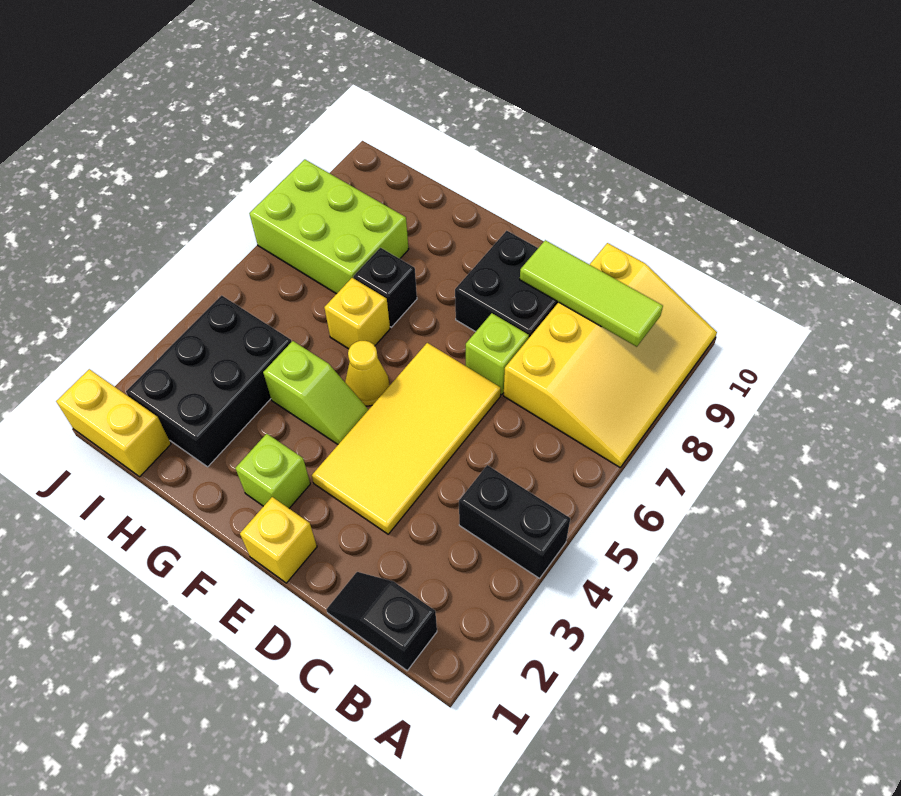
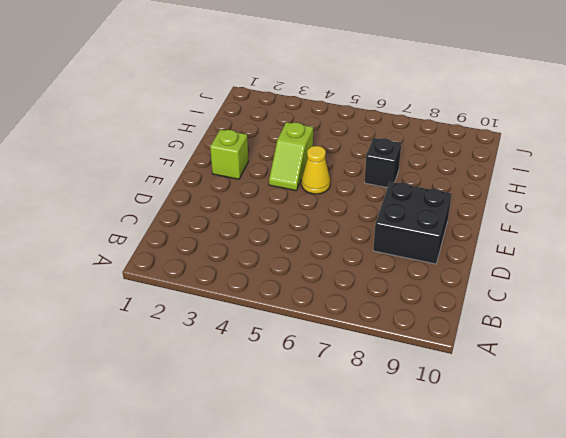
none -> black brick A4:B4 level 1
none -> yellow slope A7:C10 level 1 top C
none -> black slope B1:C1 level 1 top B

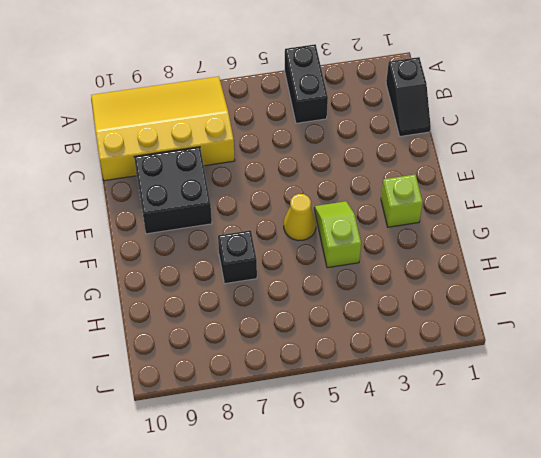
none -> yellow tile D3:E6 level 1
none -> lime brick D7 level 1
none -> yellow brick E1 level 1

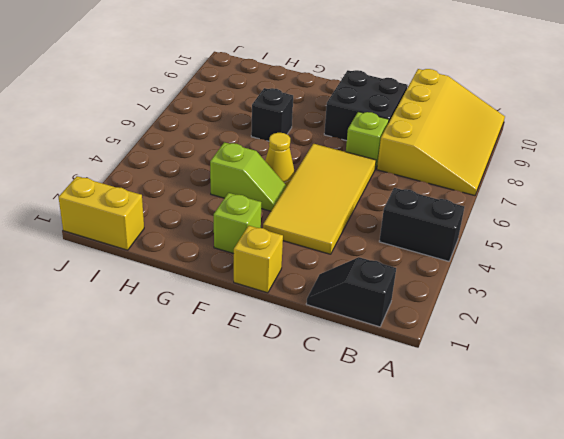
none -> yellow brick G6 level 1
none -> black brick H2:I4 level 1
none -> lime brick H7:J8 level 1

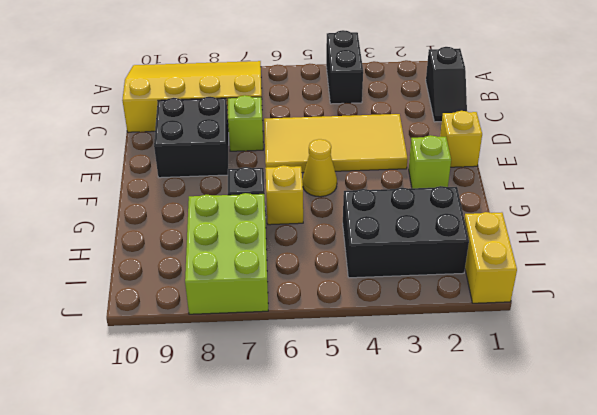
none -> lime slope F4:G4 level 1 top G
none -> lime tile B9:D9 level 2

